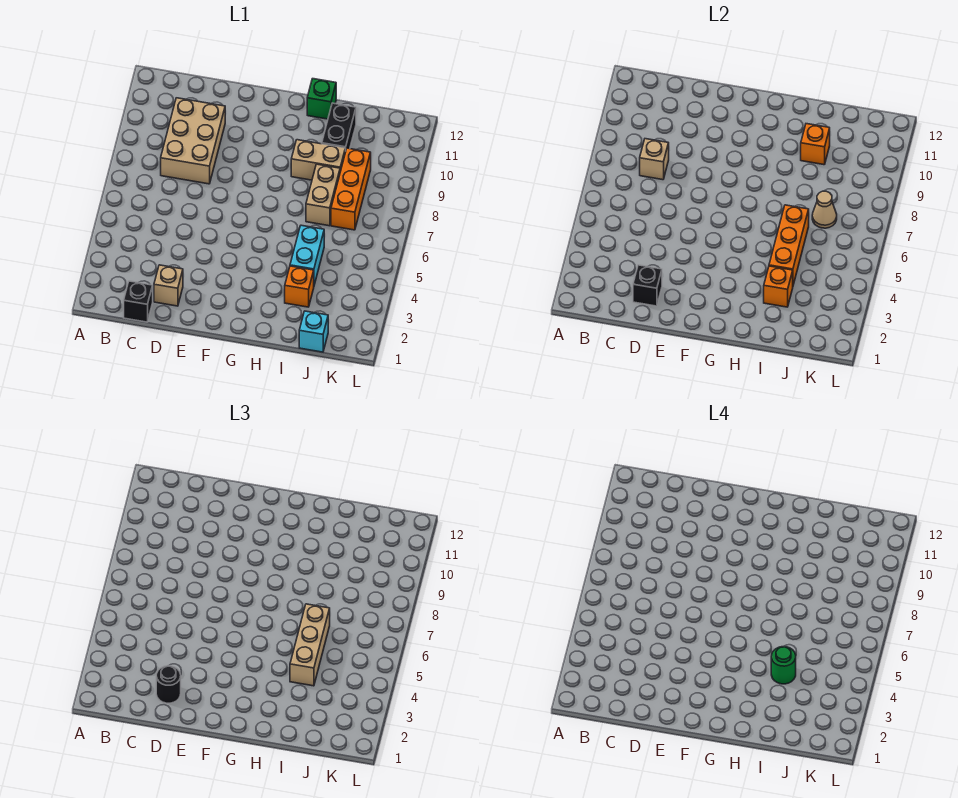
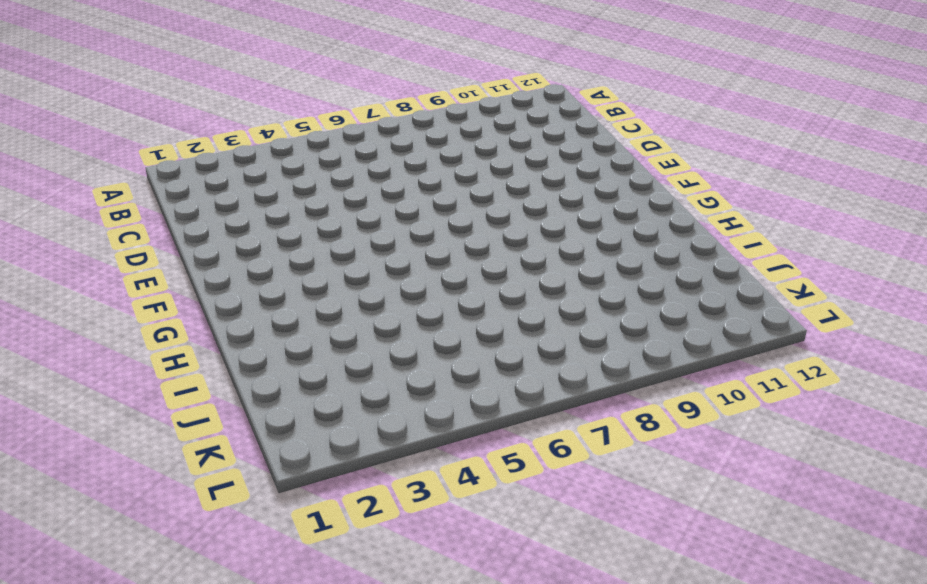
none -> black brick C1 level 1
none -> tan brick C8:D10 level 1
none -> tan brick D2 level 1

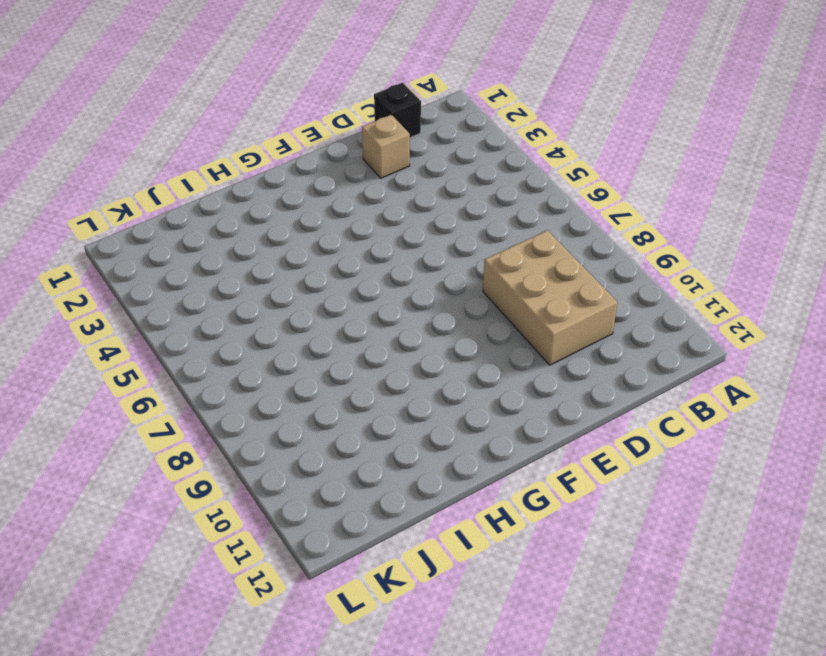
none -> tan brick H9:I9 level 1
none -> green brick H12 level 1
none -> orange brick I3 level 1

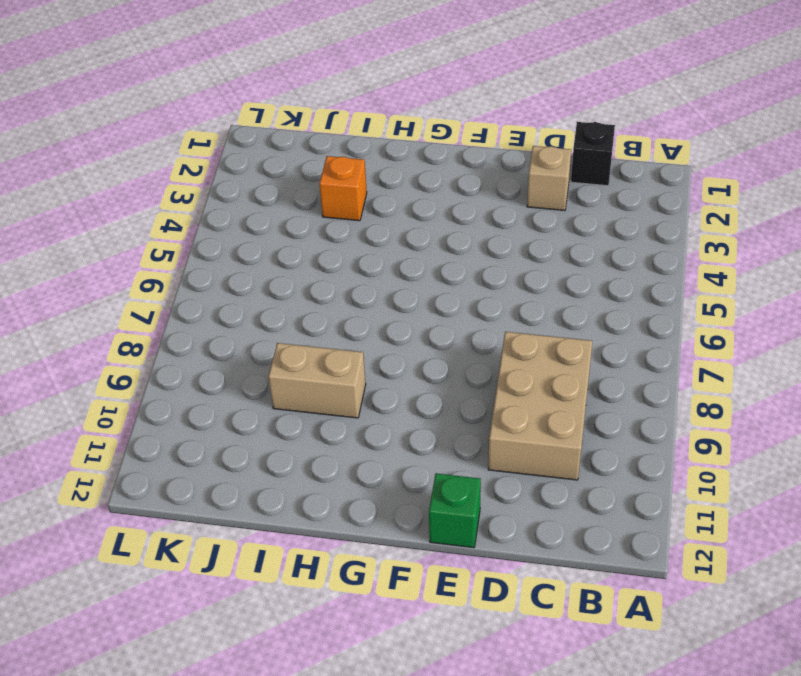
green brick E12 level 1 -> green brick H12 level 1
none -> cyan brick I4:I5 level 1
none -> tan brick I7:I8 level 1
none -> black brick I10:I11 level 1

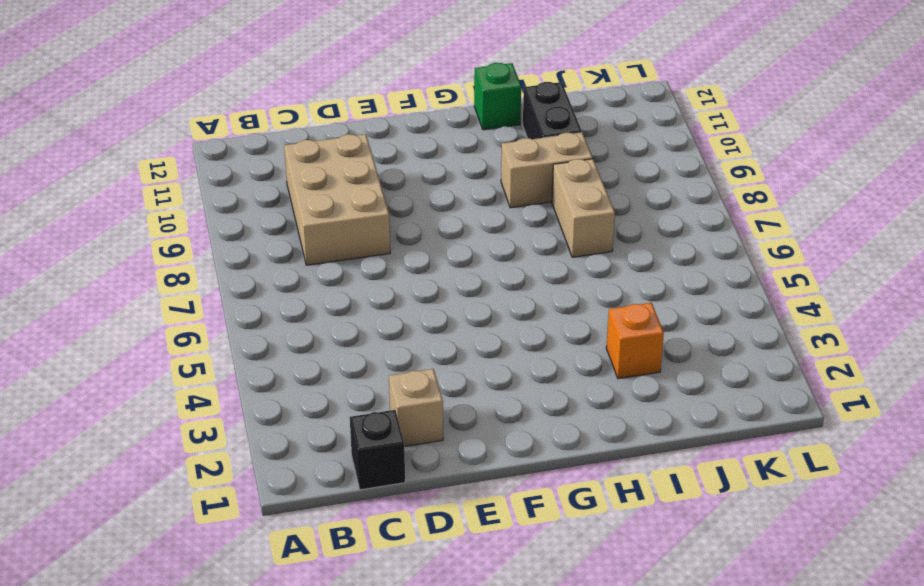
none -> cyan brick I4:I5 level 1
none -> cyan brick J1 level 1
none -> orange brick J7:J9 level 1

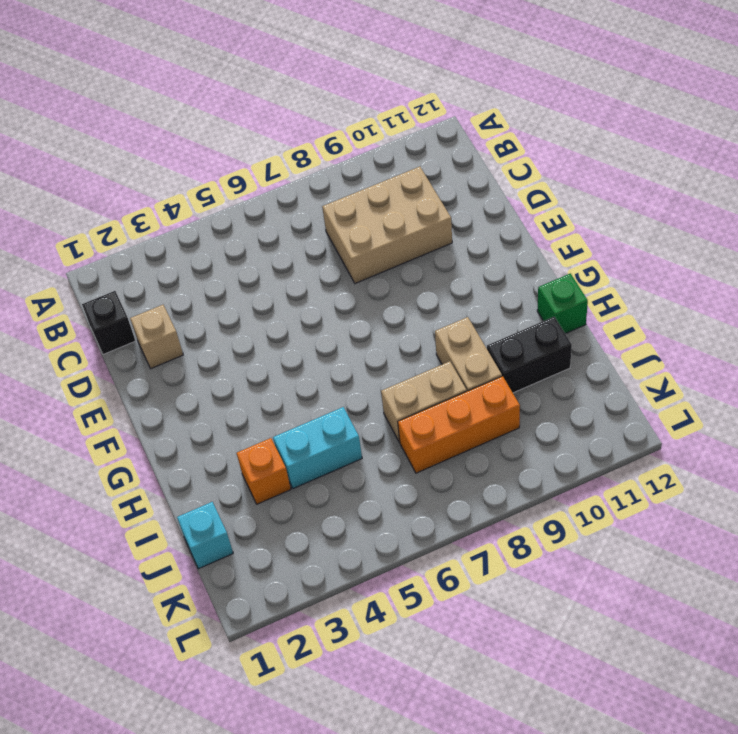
none -> tan brick C8 level 2
none -> black brick D2 level 2
none -> orange brick I3 level 2

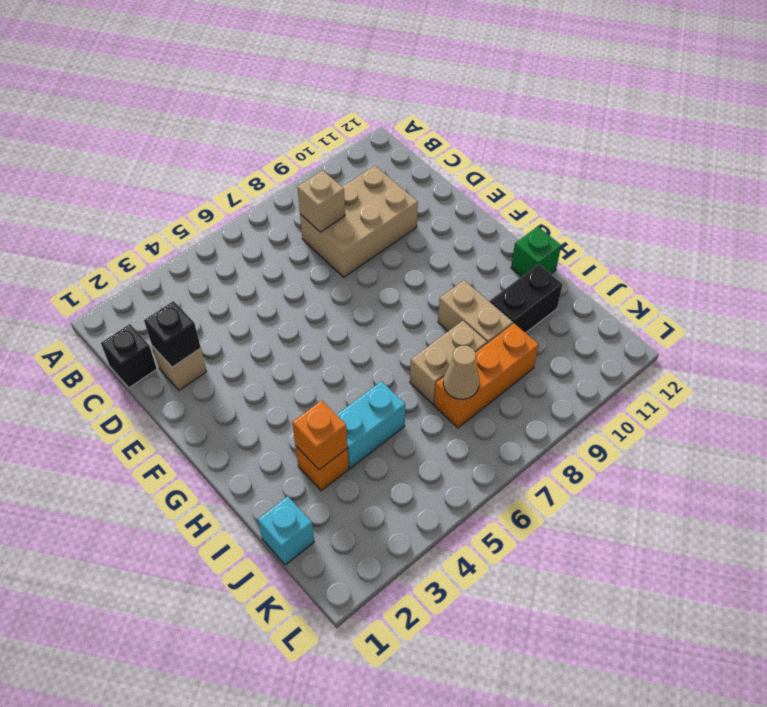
none -> orange brick I4:I6 level 2
none -> orange brick I10 level 2
none -> black round brick D2 level 3

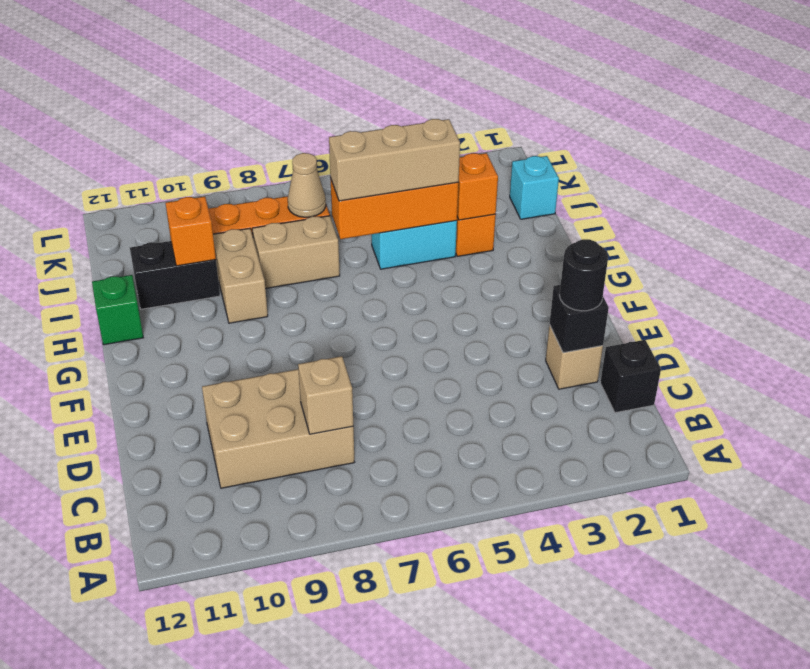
none -> green round brick I4 level 4

